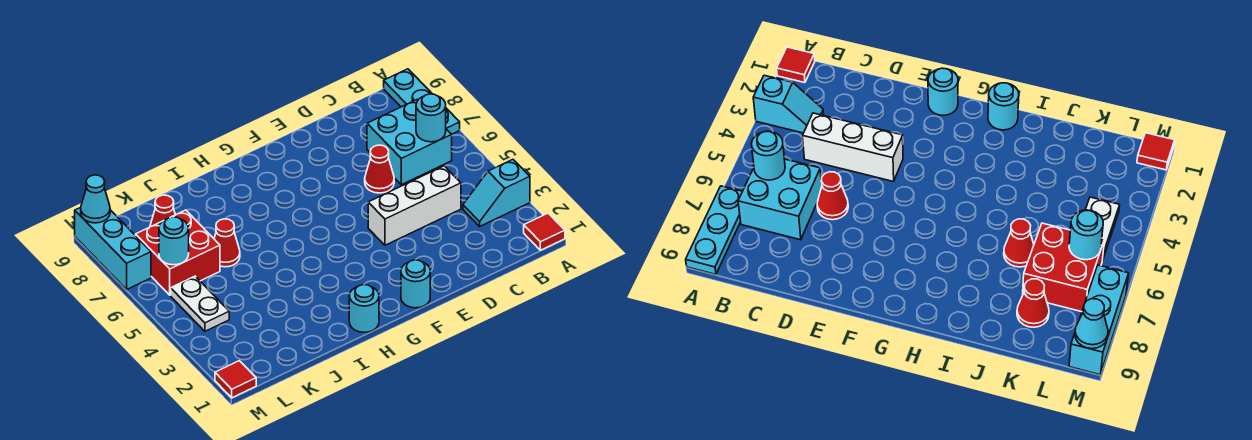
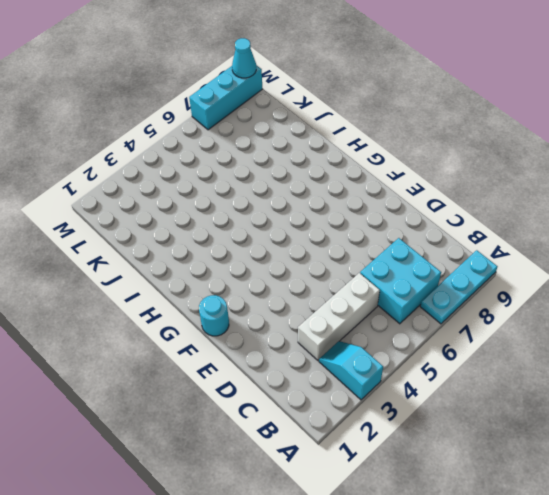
white brick C3:C5 level 1 -> white brick C4:E4 level 1
none -> red tile A1 level 1
none -> red cone D6 level 1
none -> cyan round brick H1 level 1

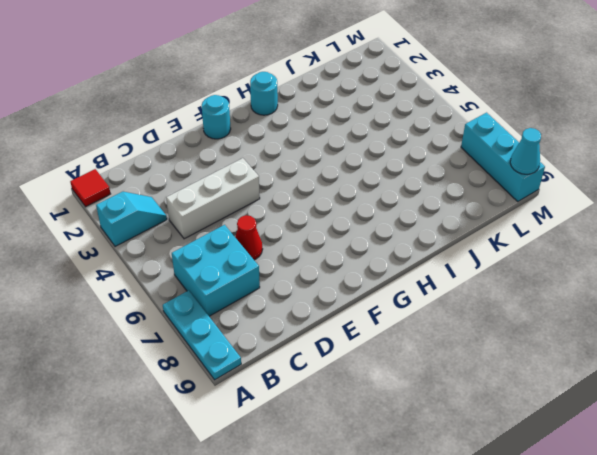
none -> red cone J6 level 1
none -> red brick K6:L7 level 1
none -> red cone K8 level 1

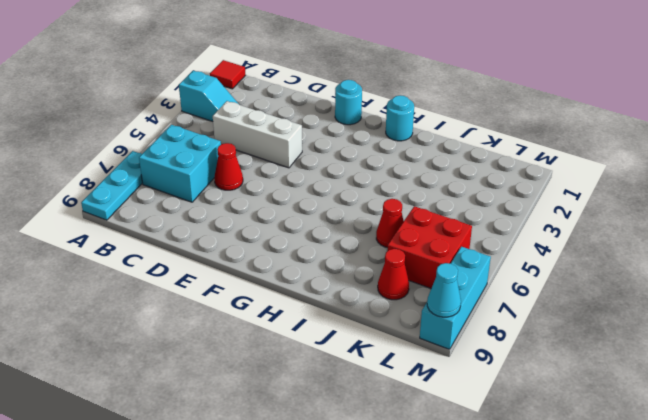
none -> white plate L4:L5 level 1
none -> red tile M1 level 1
none -> cyan round brick B6 level 2

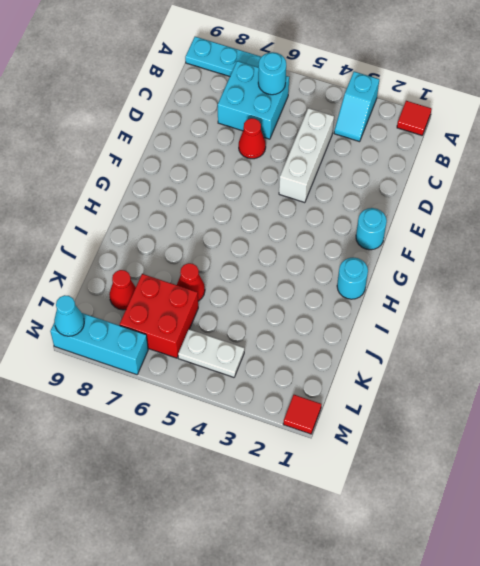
none -> cyan round brick L6 level 2

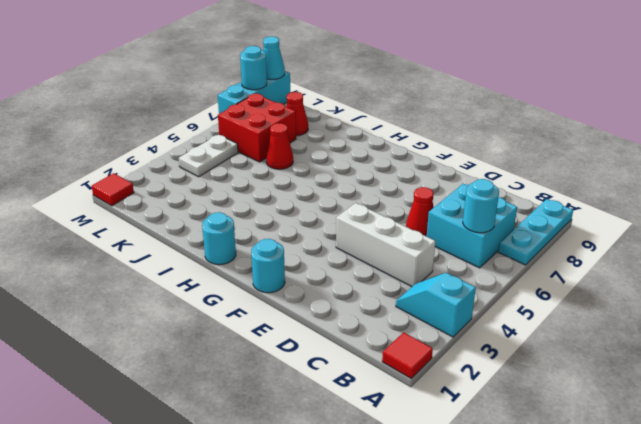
cyan round brick M8 level 2 -> cyan round brick L6 level 2

